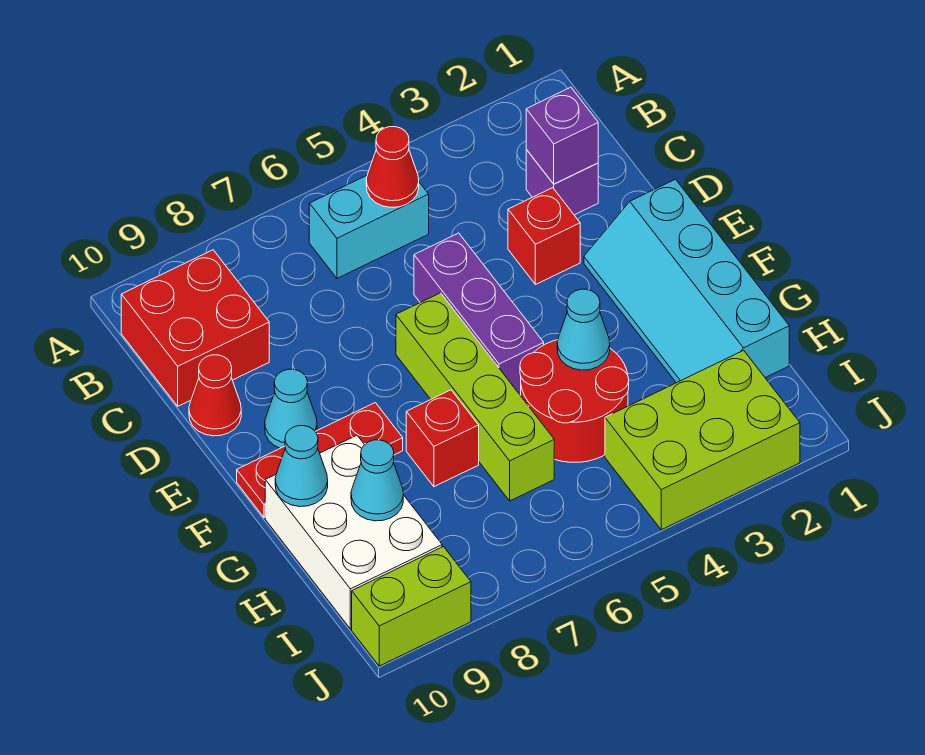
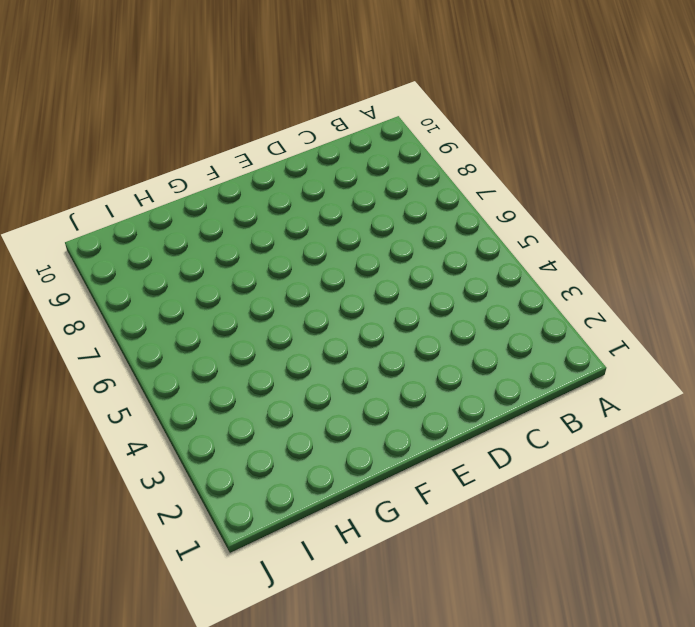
none -> cyan brick B5:B6 level 1
none -> red brick B9:C10 level 1
none -> purple brick C2 level 1

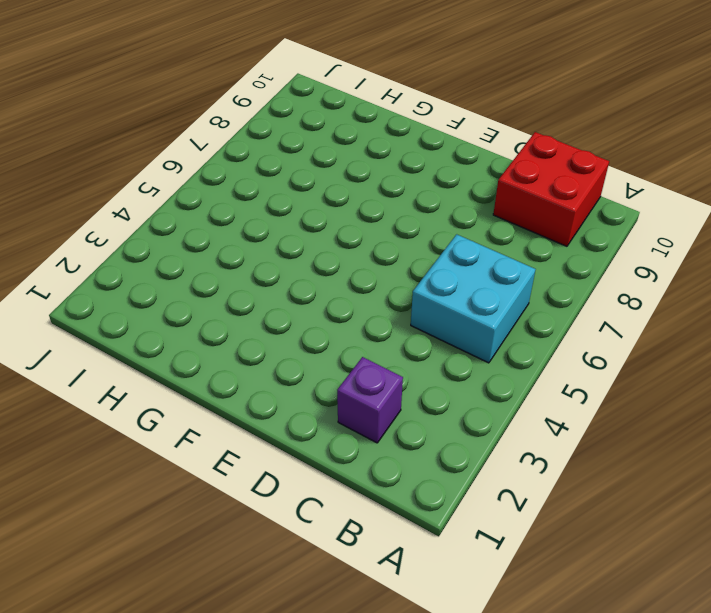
cyan brick B5:C6 level 1 -> cyan brick B5:B6 level 1
none -> red brick D3 level 1
none -> purple brick D5:F5 level 1
none -> red cone D10 level 1

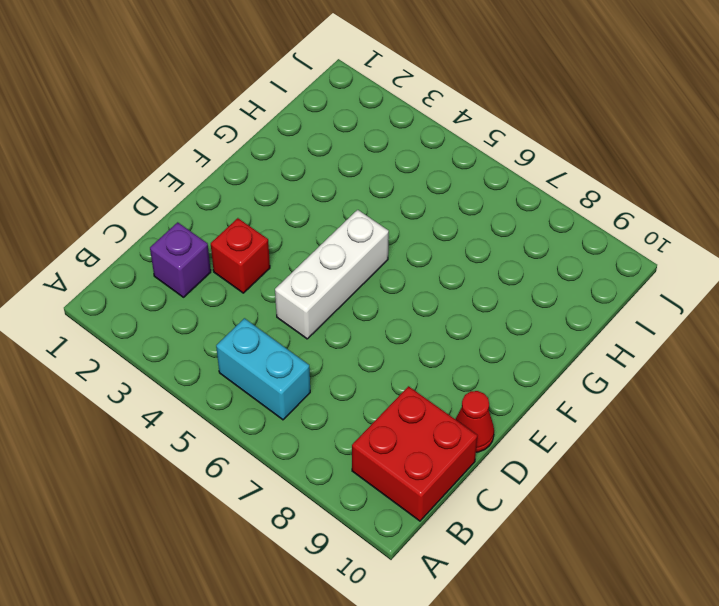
white brick D5:F5 level 1 -> purple brick D5:F5 level 1
none -> cyan slope E1:H2 level 1 top 1
none -> lime brick E6:H6 level 1
none -> cyan cone E9 level 1

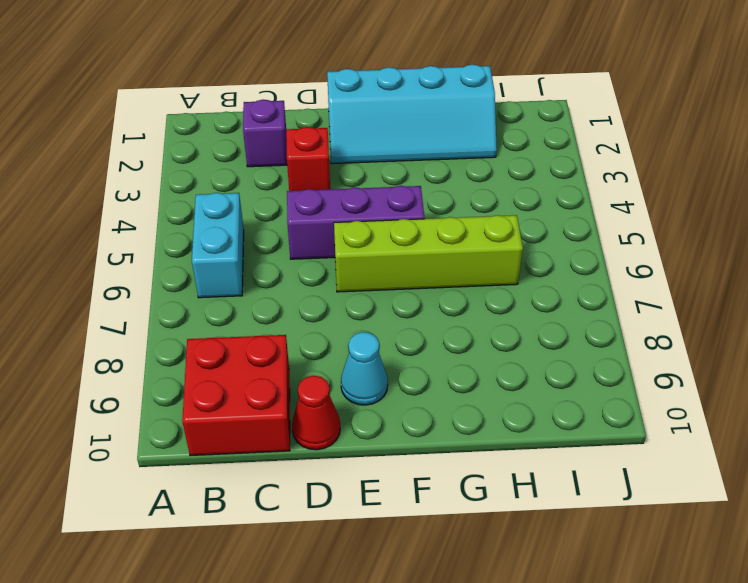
none -> red plate F8:F10 level 1
none -> red round brick G4:H5 level 1
none -> red brick G7 level 1

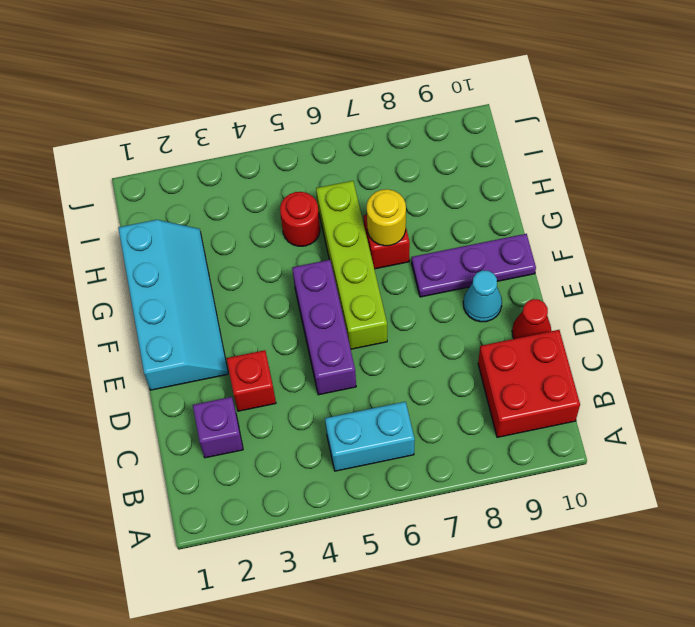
purple plate F8:F10 level 1 -> red plate F8:F10 level 1
yellow round brick G7 level 2 -> none
red round brick H5 level 1 -> red round brick G4:H5 level 1
none -> white brick G9:I10 level 1
none -> lime brick I2:J4 level 1
none -> lime brick J9:J10 level 1

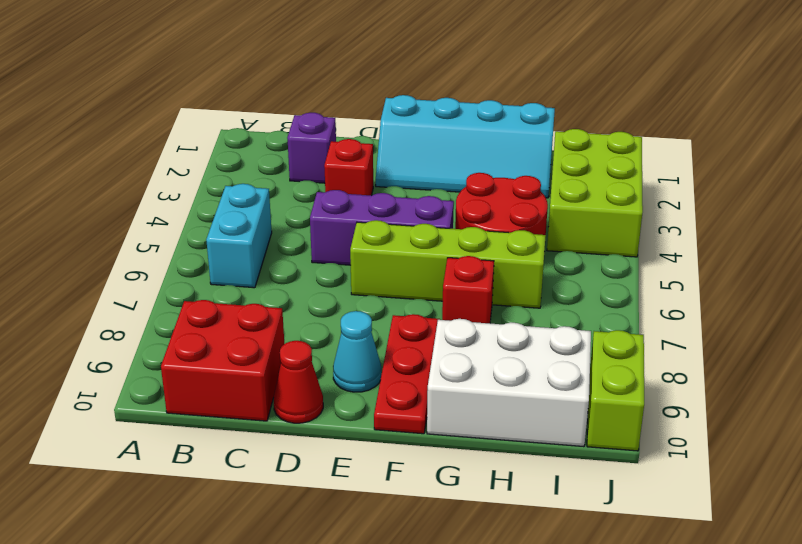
none -> red cone B5 level 2
none -> purple brick C2 level 2
none -> cyan cone G4 level 2

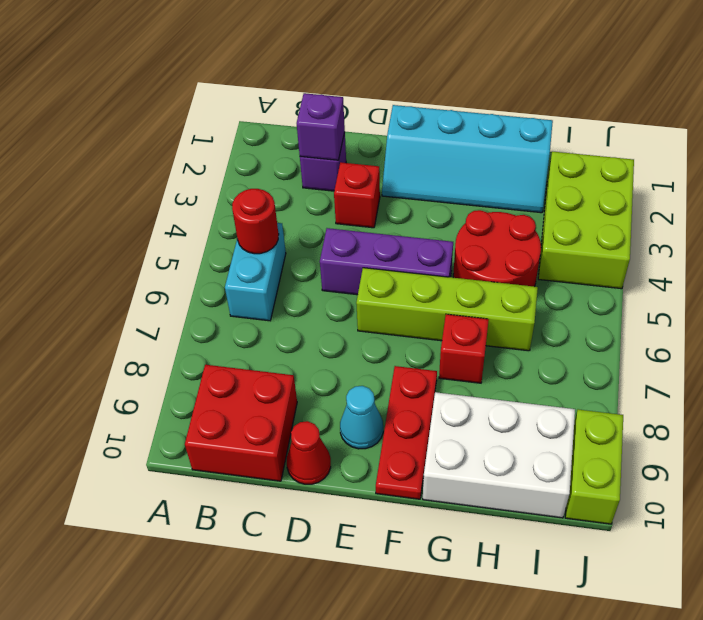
red round brick B5 level 2 -> red cone B5 level 2
none -> cyan cone G4 level 2
none -> cyan cone G10 level 2
none -> cyan cone H9 level 2

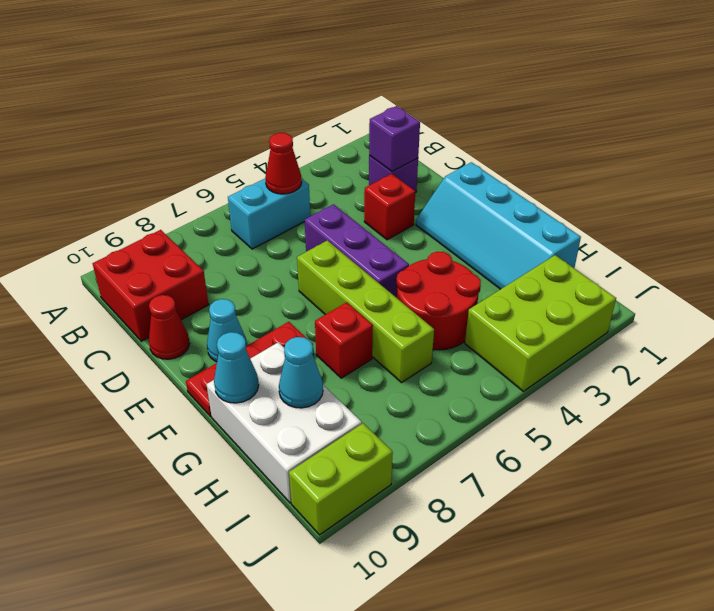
none -> cyan cone G4 level 2

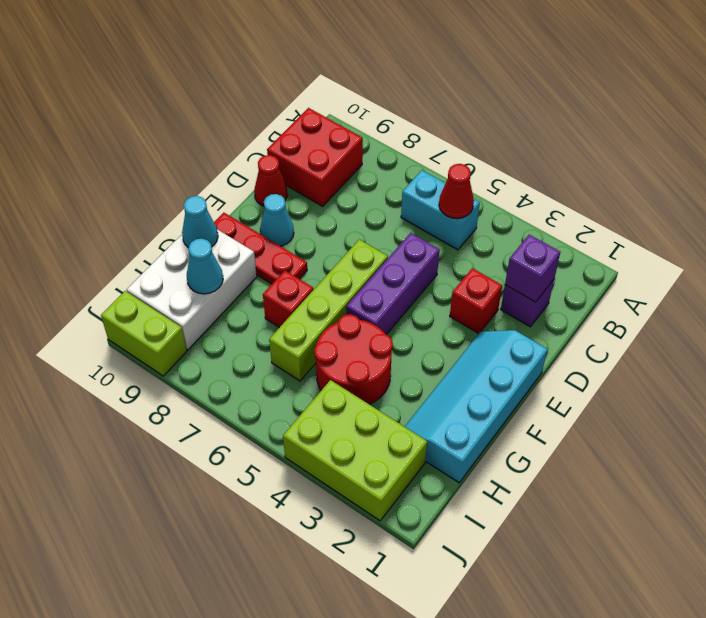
none -> cyan cone G4 level 2

